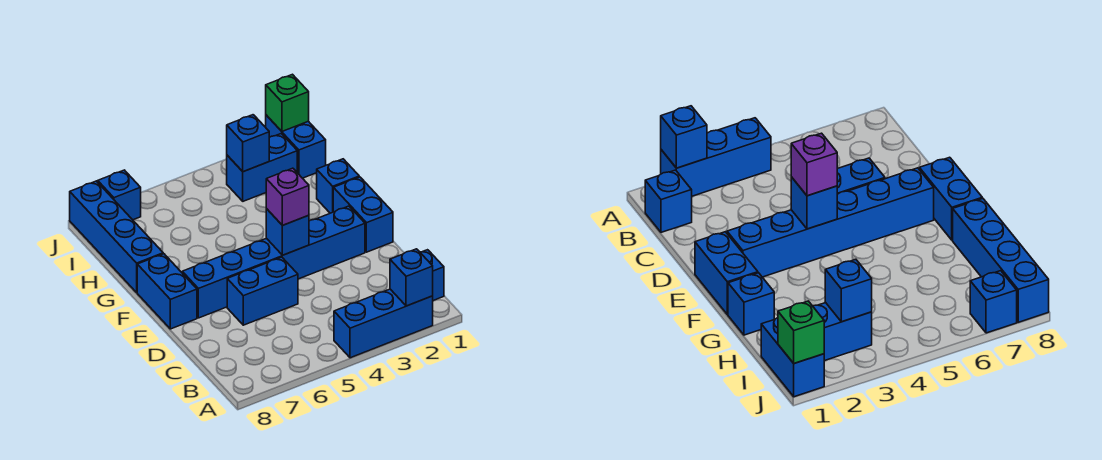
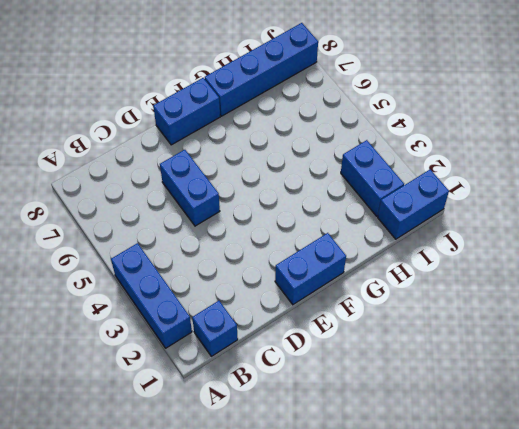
none -> blue brick E2:E7 level 1
none -> blue brick G1 level 1
none -> blue brick J7 level 1

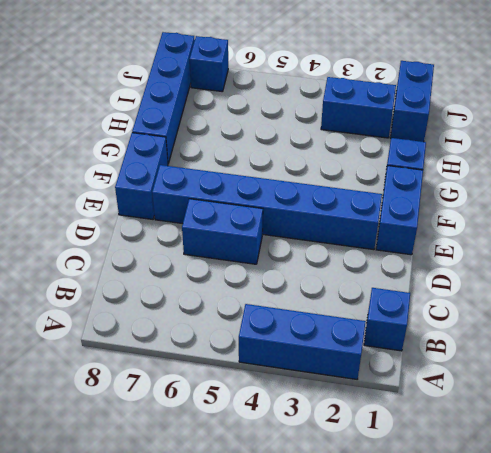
none -> blue brick A2 level 2
none -> blue brick E4 level 2
none -> blue brick I3 level 2

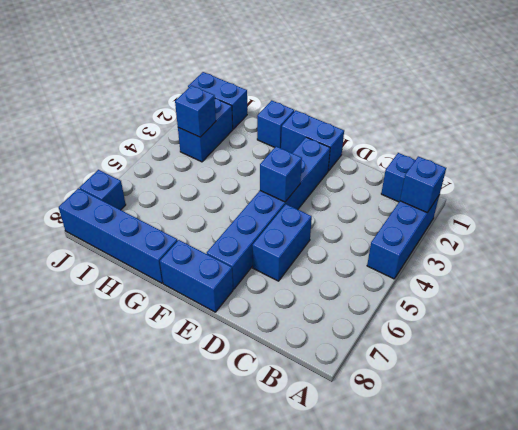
none -> green brick J1 level 2
none -> purple brick E4 level 3

